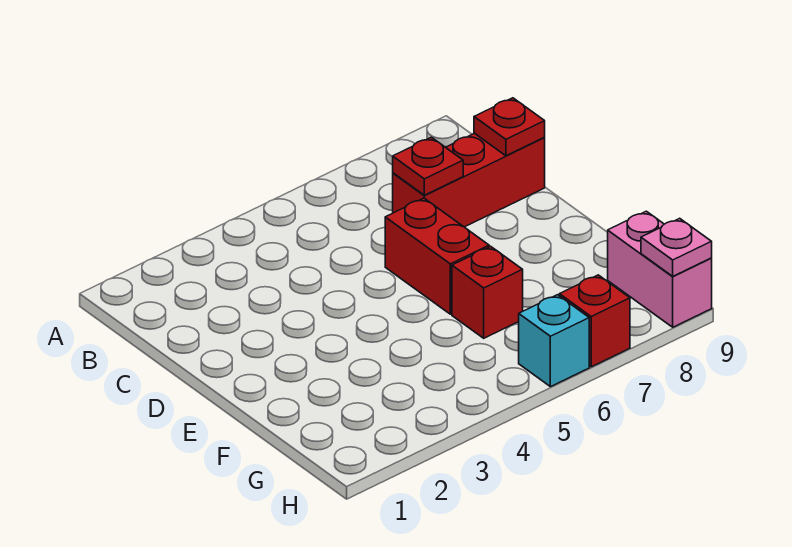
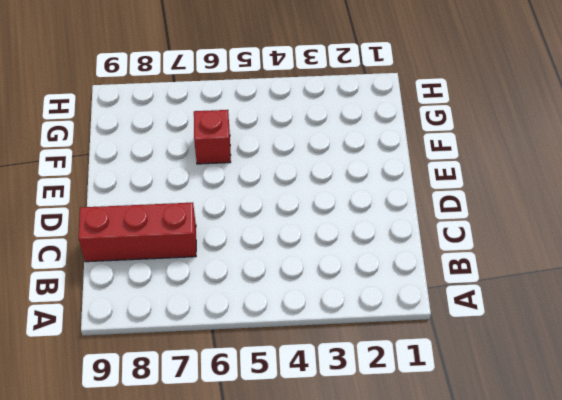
none -> red brick D6:E6 level 1
none -> pink brick G9:H9 level 1

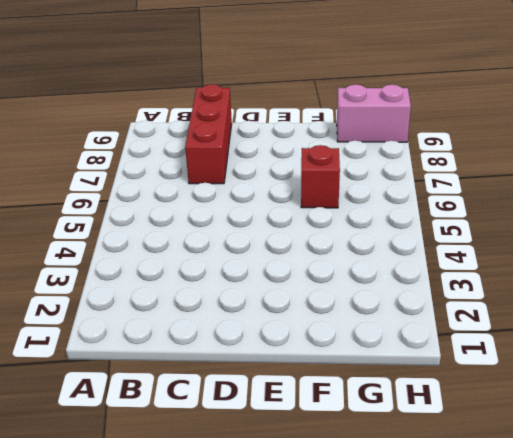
none -> red brick D6:E6 level 1
none -> cyan brick H6 level 1

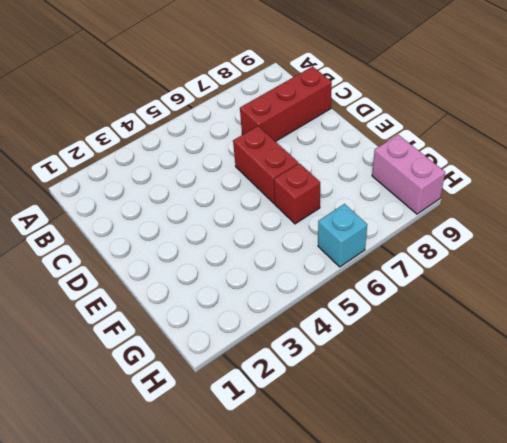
none -> red brick H7 level 1
none -> red plate C7 level 2

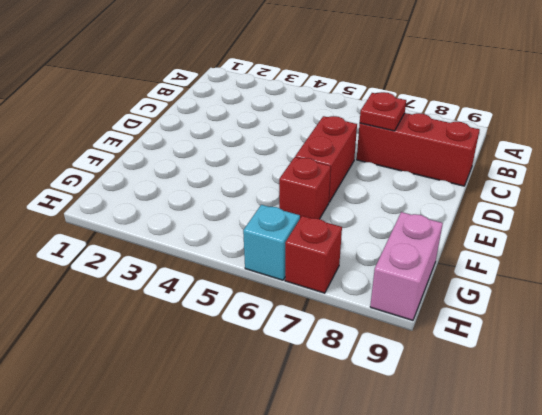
none -> red plate C9 level 2
none -> pink plate H9 level 2

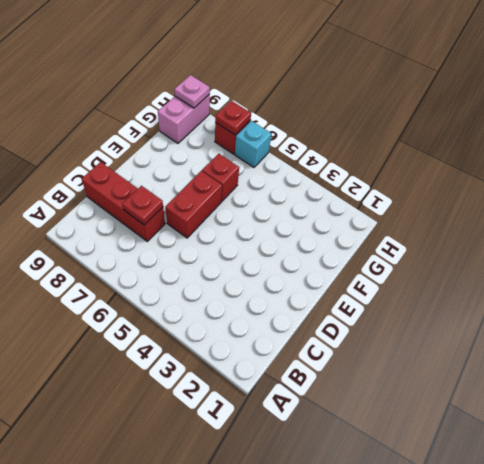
red plate H7 level 2 -> red plate C9 level 2

